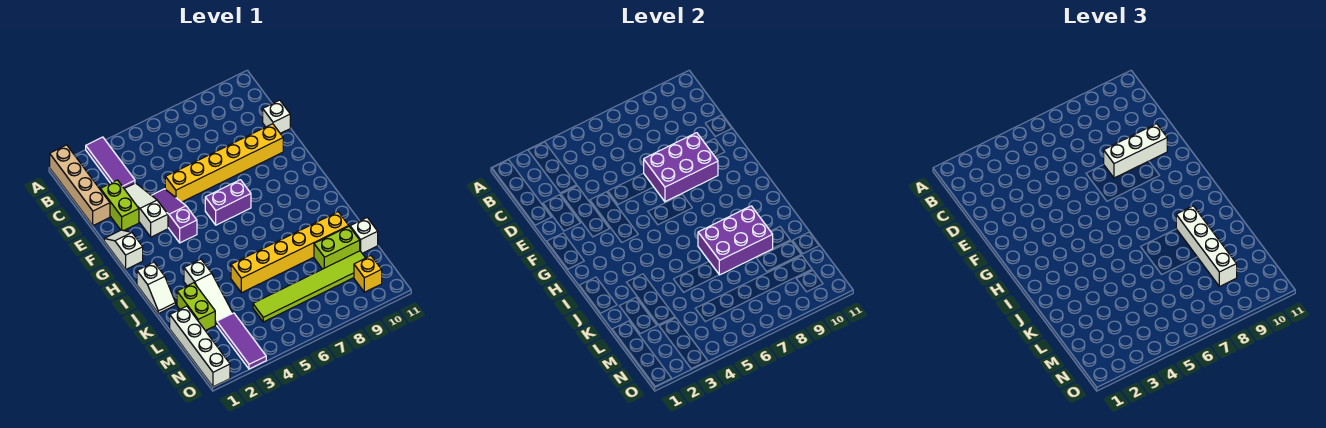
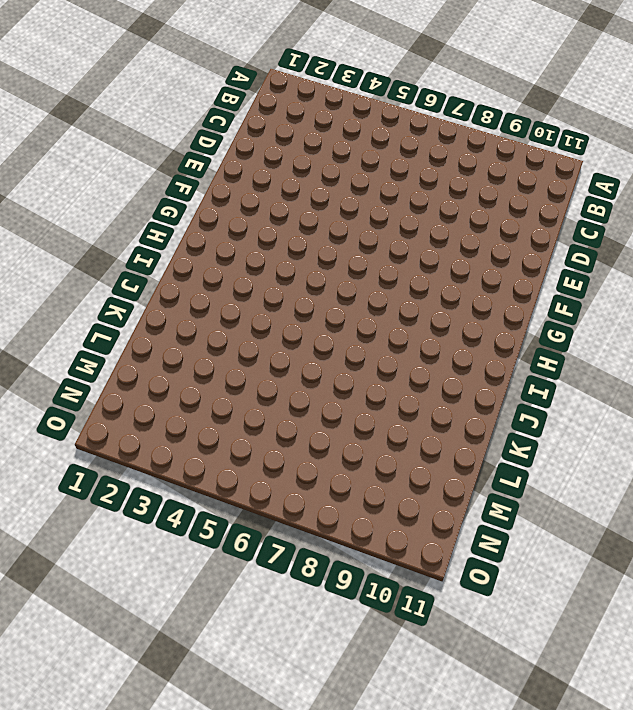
none -> tan brick A1:D1 level 1
none -> purple tile A3:C3 level 1
none -> lime brick D2:E2 level 1

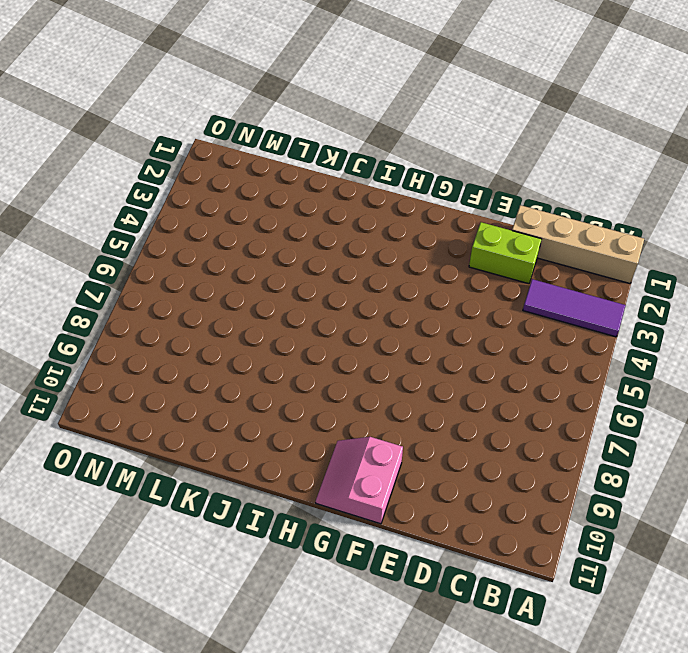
pink slope F10:G11 level 1 top F -> none
none -> white slope D3:F3 level 1 top F
none -> white brick D11 level 1
none -> purple slope E4:G4 level 1 top G

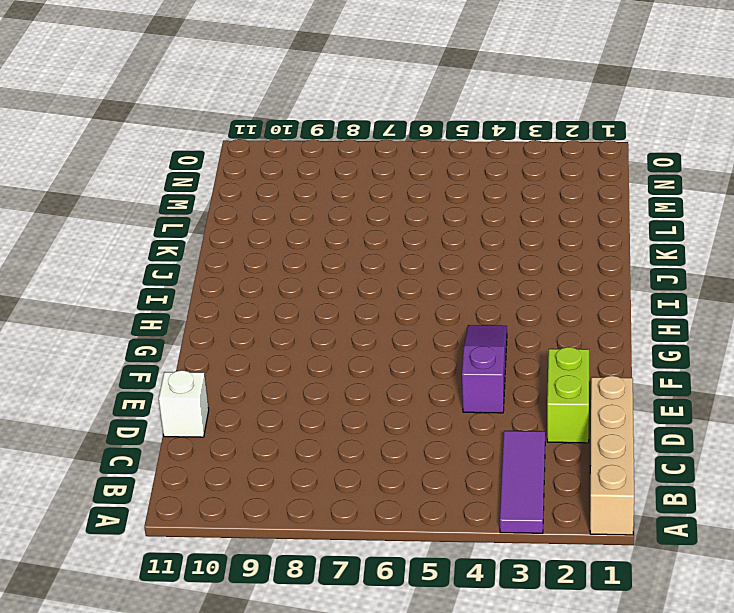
purple slope E4:G4 level 1 top E -> purple slope E4:G4 level 1 top G
none -> white slope D3:F3 level 1 top F
none -> yellow brick E5:E10 level 1
none -> white slope F1:G1 level 1 top G

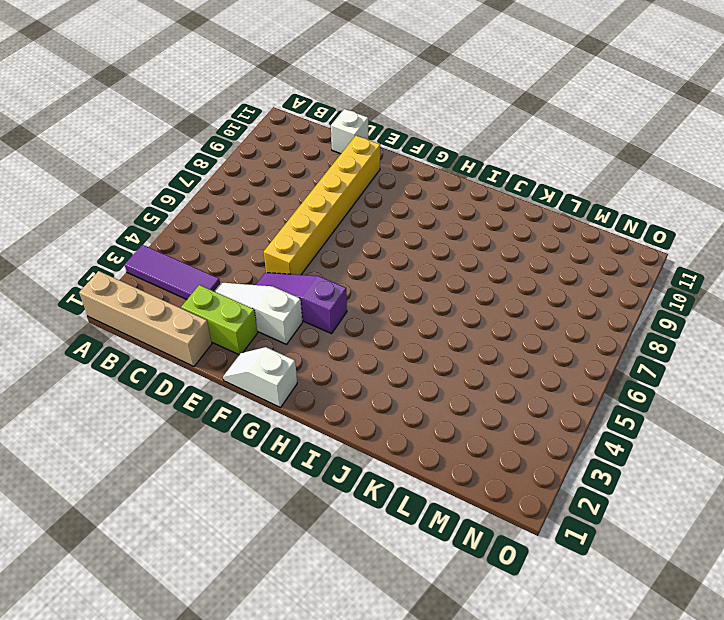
none -> purple brick G6:G7 level 1
none -> white slope I1:J1 level 1 top I
none -> white slope J3:L3 level 1 top J

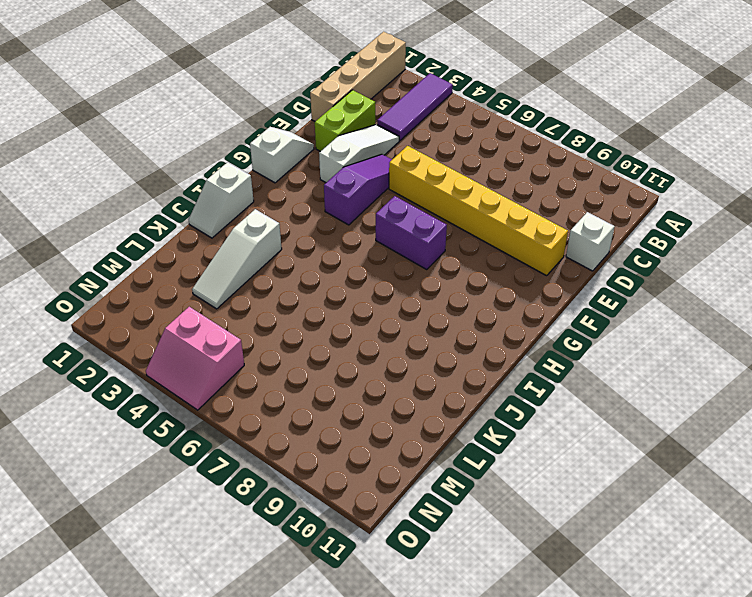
pink slope N4:O5 level 1 top N -> none
none -> lime brick K2:L2 level 1
none -> yellow brick K5:K10 level 1
none -> white brick L1:O1 level 1

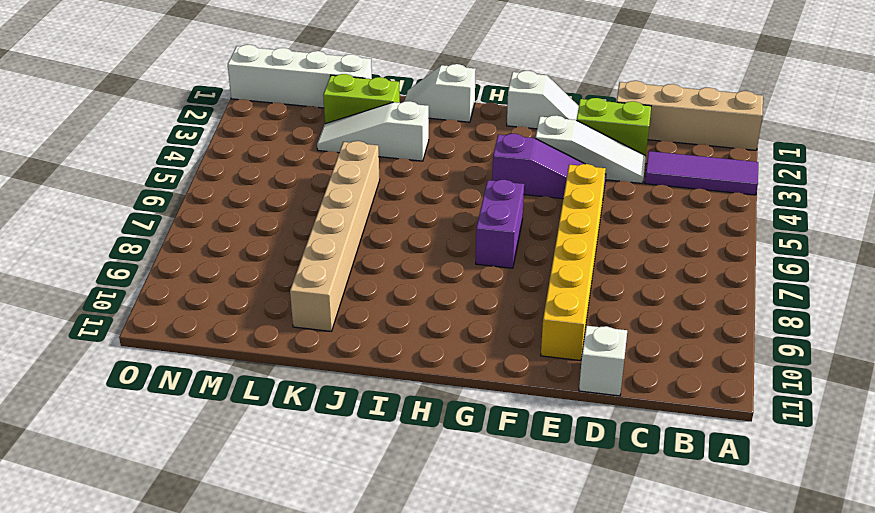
tan brick K5:K10 level 1 -> yellow brick K5:K10 level 1
none -> lime brick L9:L10 level 1
none -> white brick L11 level 1
none -> purple tile M3:O3 level 1

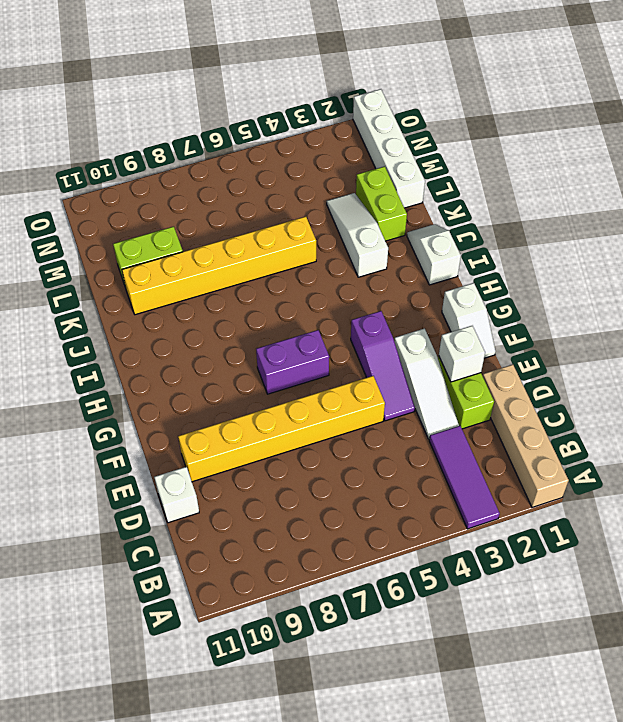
white brick E2 level 2 -> white brick L11 level 1
none -> purple tile M3:O3 level 1
none -> lime tile M5:M10 level 1
none -> yellow brick N10 level 1

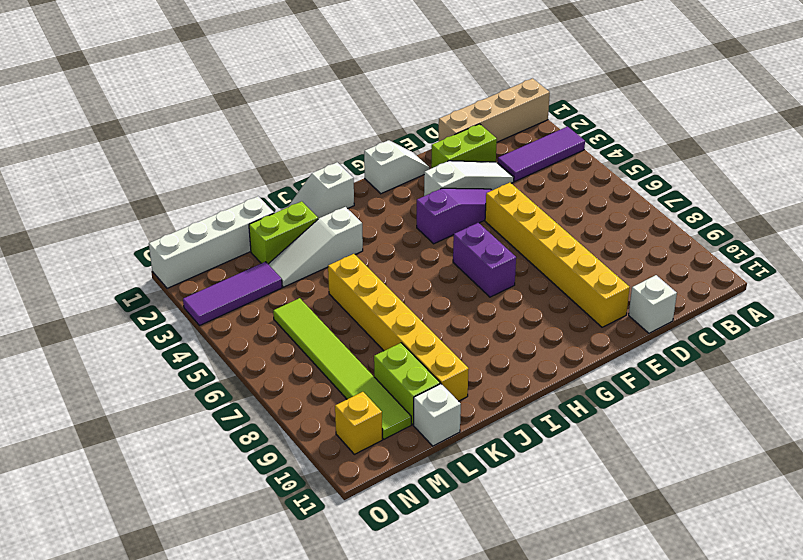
none -> purple brick E7:F9 level 2
none -> purple brick J7:K9 level 2
none -> white brick E8:E10 level 3

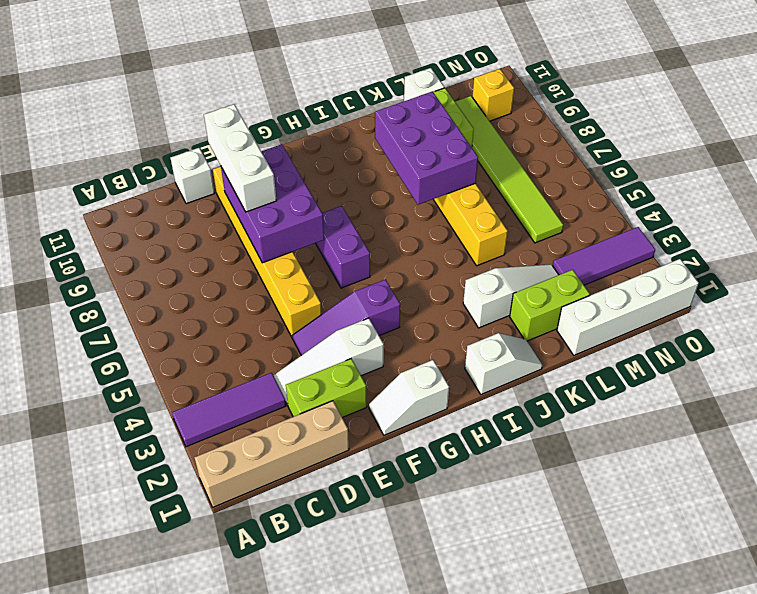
none -> white brick J9:M9 level 3

